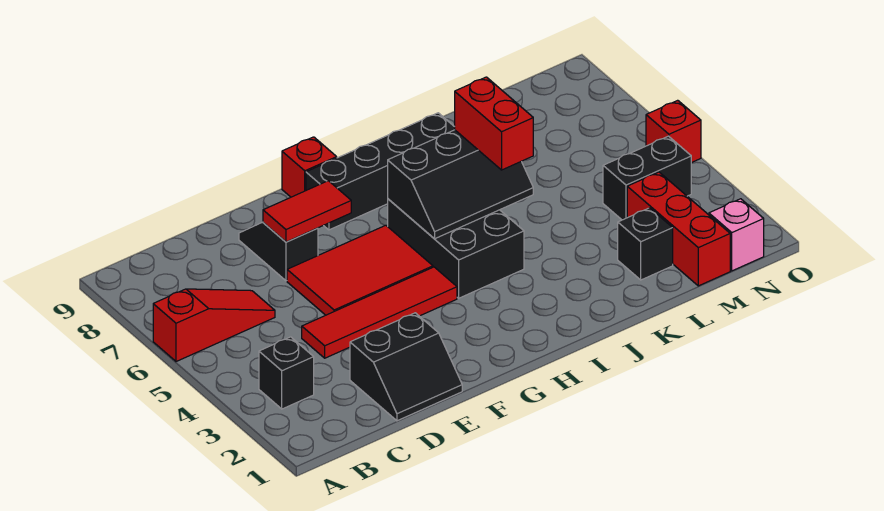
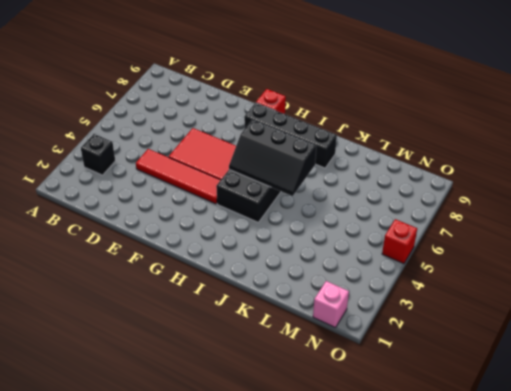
none -> red slope A6:C6 level 1 top A
none -> black slope D1:E2 level 1 top 2
none -> black slope E7:E8 level 1 top 7

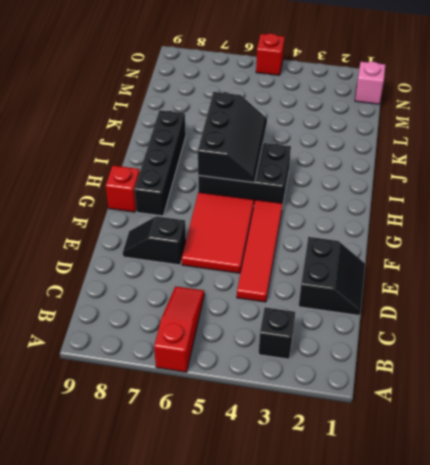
none -> black brick L2 level 1
none -> red brick M1:M3 level 1
none -> black brick M4:N4 level 1

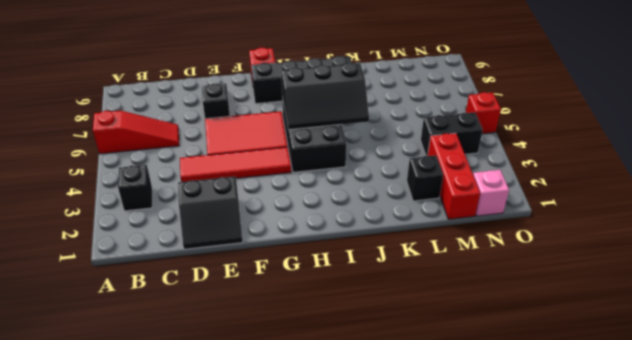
none -> red tile E7:F7 level 2
none -> red brick J5:J6 level 3

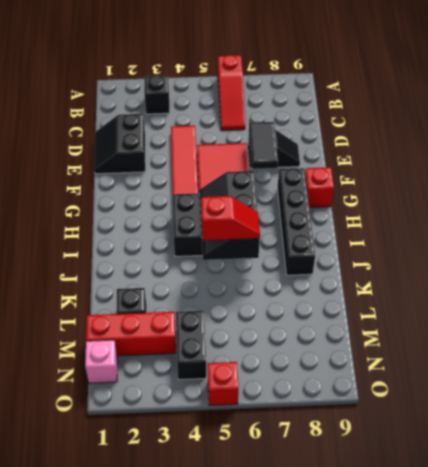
black tile E7:F7 level 2 -> red tile E7:F7 level 2
red slope J5:J6 level 3 top 5 -> red brick J5:J6 level 3

